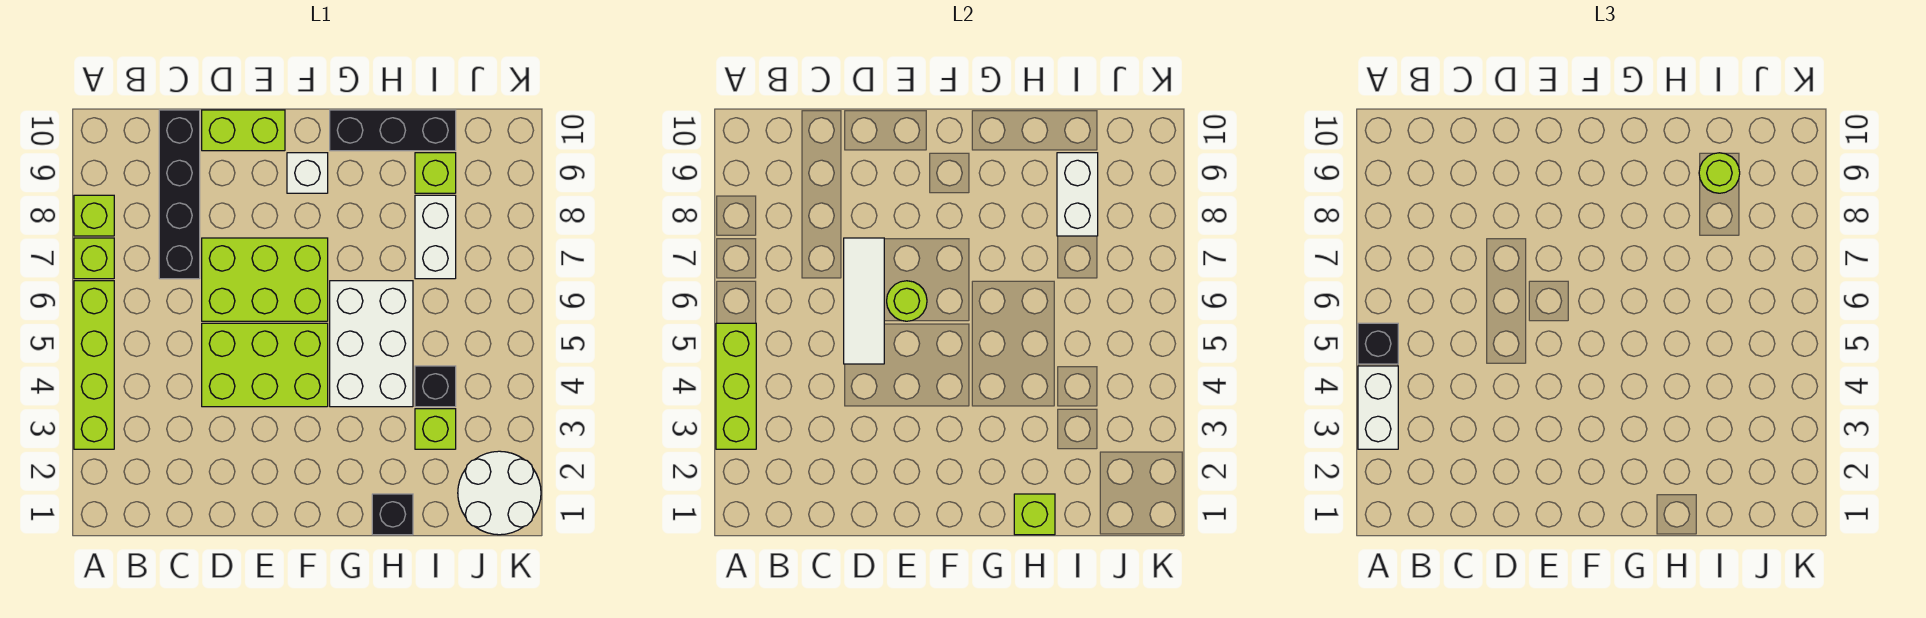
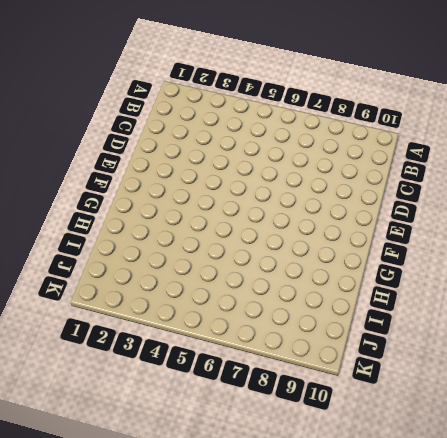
none -> lime brick A3:A6 level 1
none -> lime brick A7 level 1
none -> lime brick A8 level 1

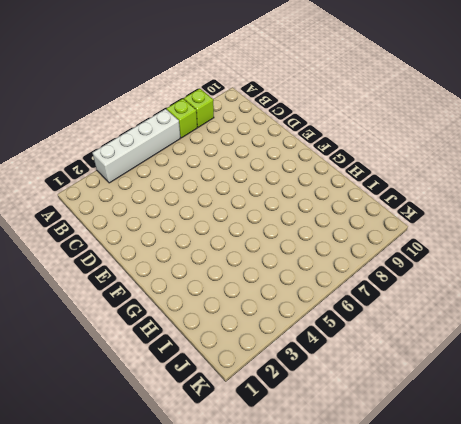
white brick A3:A6 level 1 -> lime brick A3:A6 level 1
none -> black brick C7:C10 level 1
none -> lime brick D4:F5 level 1
none -> lime brick D6:F7 level 1

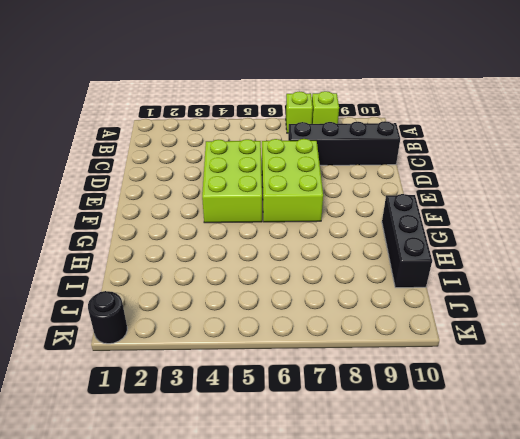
black round brick K1 level 1 -> white round brick J1:K2 level 1
none -> lime brick A3:A6 level 1
none -> lime brick D10:E10 level 1
none -> white brick F9 level 1

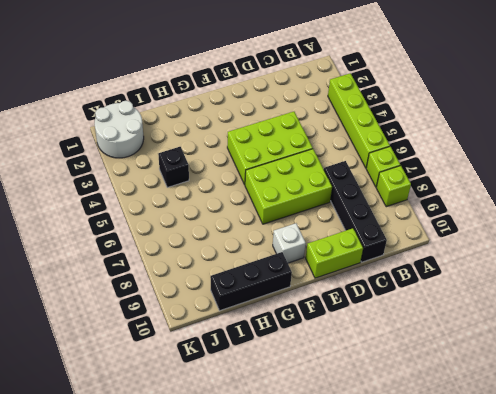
none -> white brick G4:H6 level 1
none -> black brick H1 level 1
none -> lime brick I3 level 1

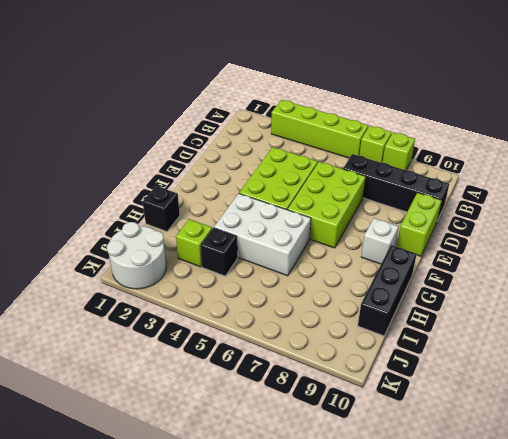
none -> white brick I7:I8 level 1
none -> lime brick I9 level 1
none -> lime brick A3:A5 level 2

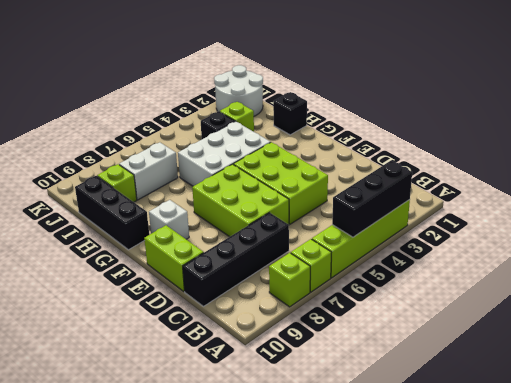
black brick A3:A5 level 2 -> lime brick A3:A5 level 2
none -> white tile D5:D7 level 2
none -> lime round brick E6 level 2
none -> lime brick H1 level 2

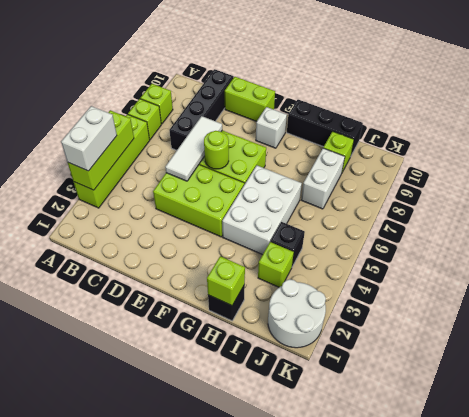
none -> white brick I8:I9 level 2
none -> black brick A5 level 3
none -> lime round brick I9 level 3

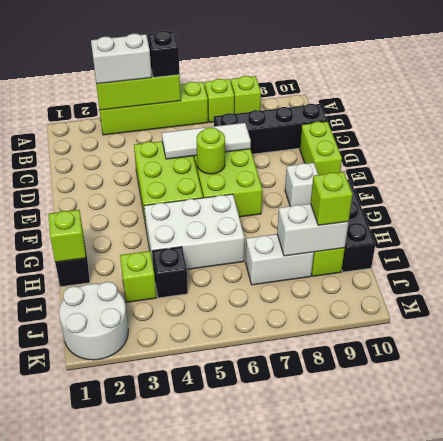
lime brick I9 level 3 -> lime round brick I9 level 3

